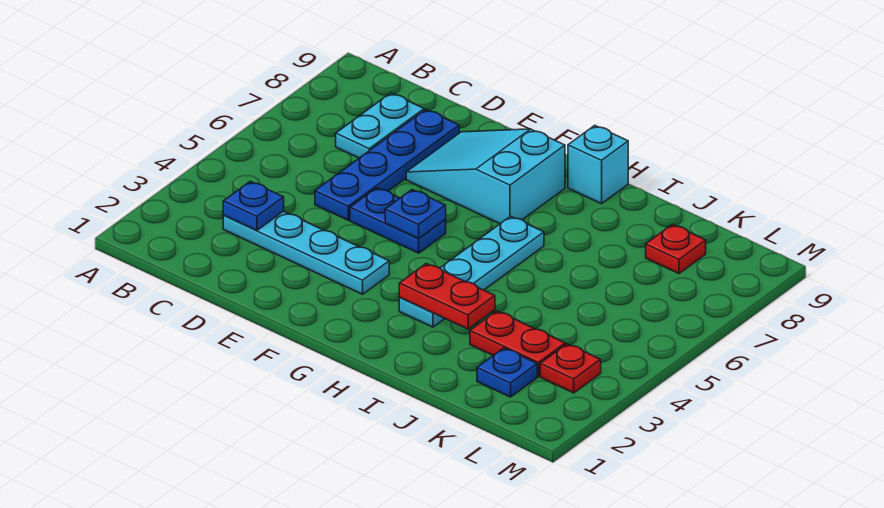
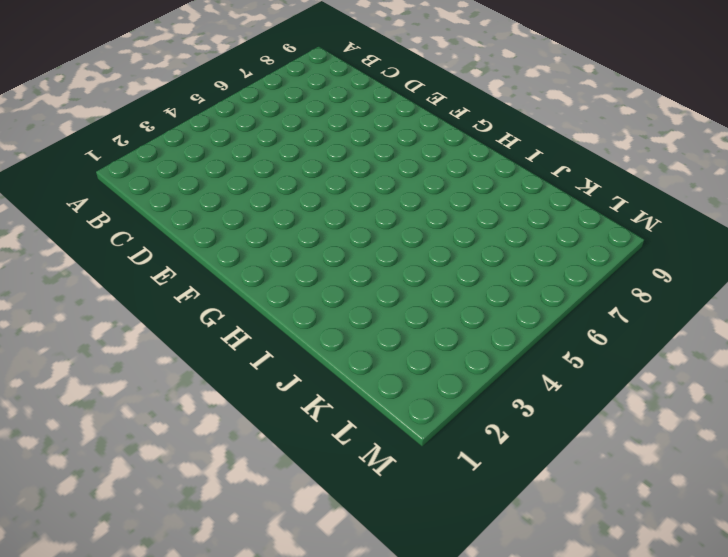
none -> cyan plate C3:F3 level 1
none -> cyan plate C7:C8 level 1
none -> blue plate D5:D8 level 1

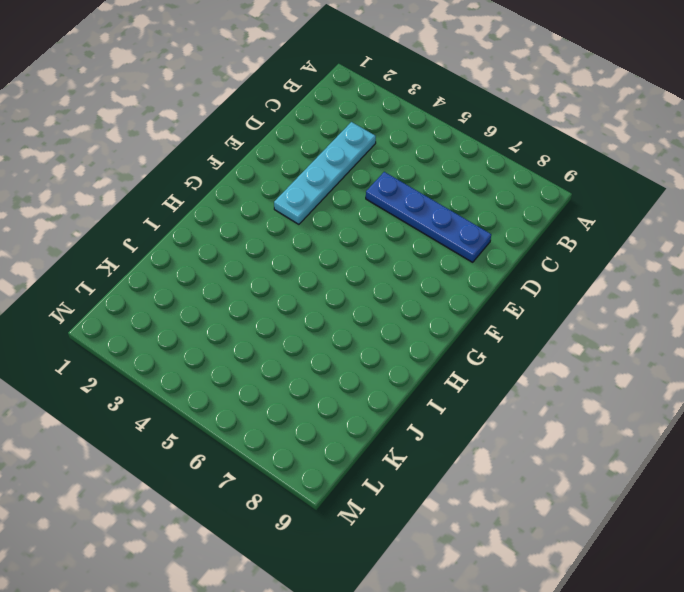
none -> cyan plate C7:C8 level 1
none -> blue plate E5:F5 level 1
none -> cyan slope E7:G8 level 1 top G

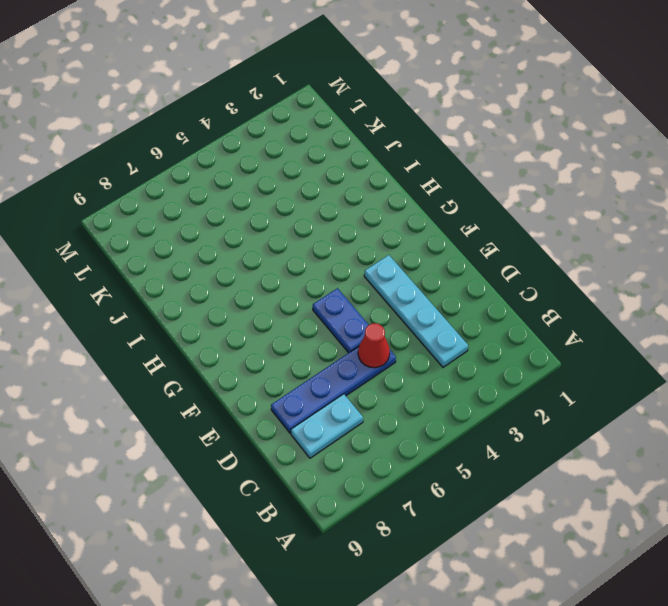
red cone D5 level 2 -> none
none -> cyan slope E7:G8 level 1 top G
none -> cyan plate H3:H6 level 1
none -> cyan brick H9 level 1

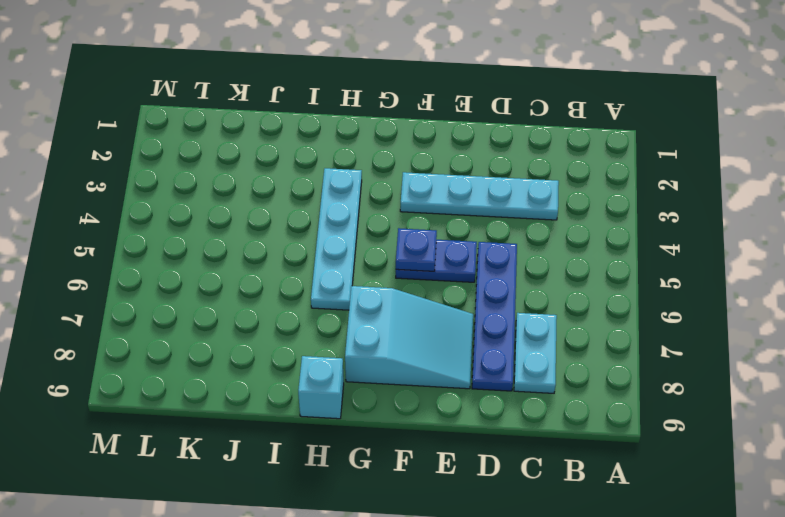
none -> red plate J3:K3 level 1
none -> blue plate K2 level 1
none -> red plate K8 level 1

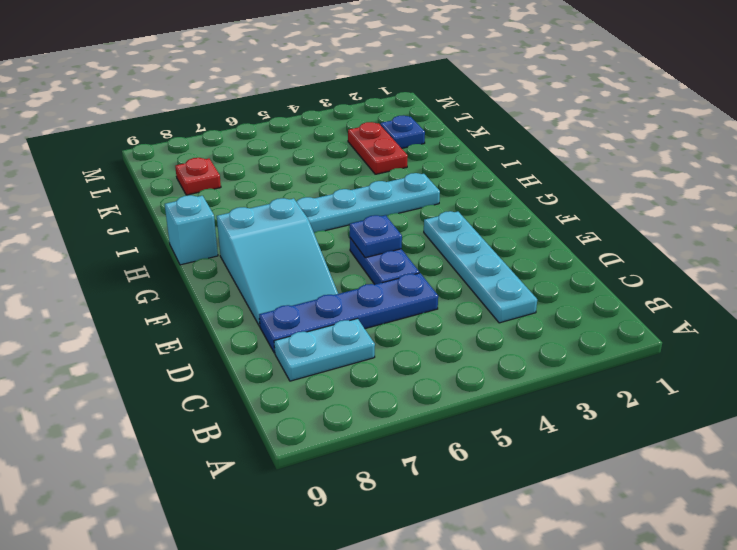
none -> red plate L3 level 1
none -> blue plate C3 level 2
none -> red plate H3:I3 level 2

